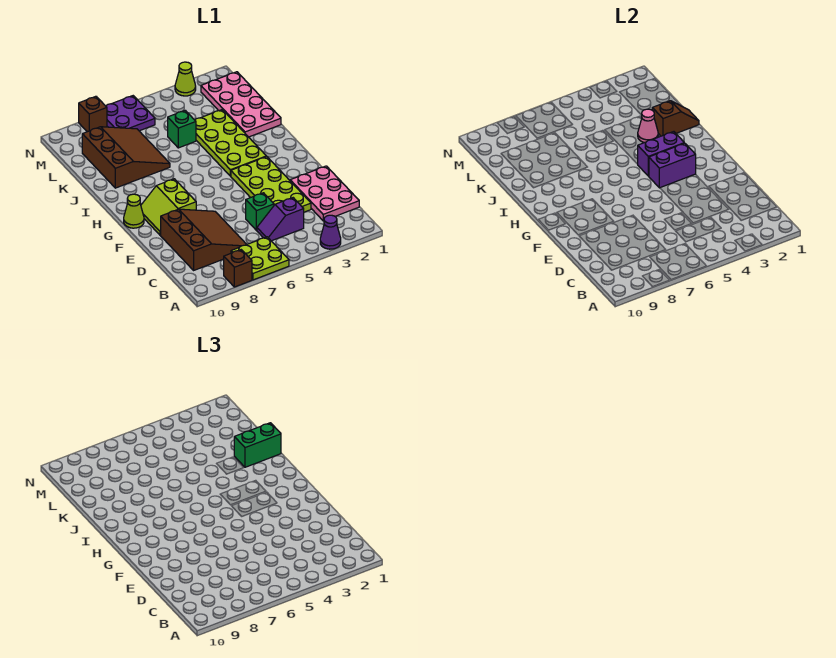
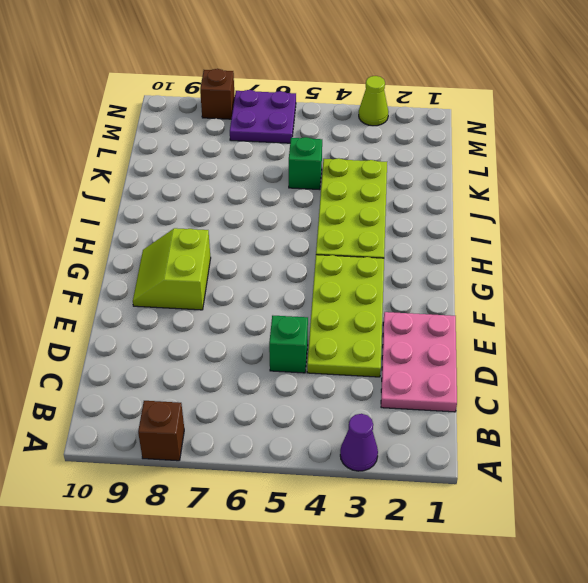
none -> lime plate A6:B7 level 1
none -> purple slope C4:C5 level 1 top 4
none -> brown slope C7:E9 level 1 top 9

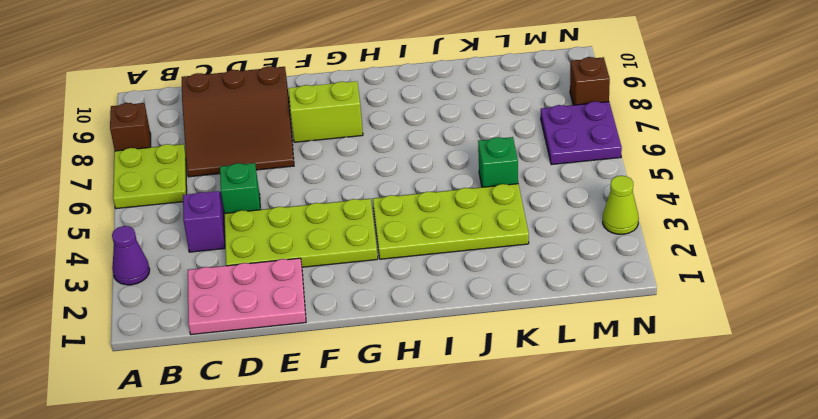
none -> lime cone G10 level 1
none -> pink plate J1:M2 level 1
none -> brown slope J7:L9 level 1 top 9

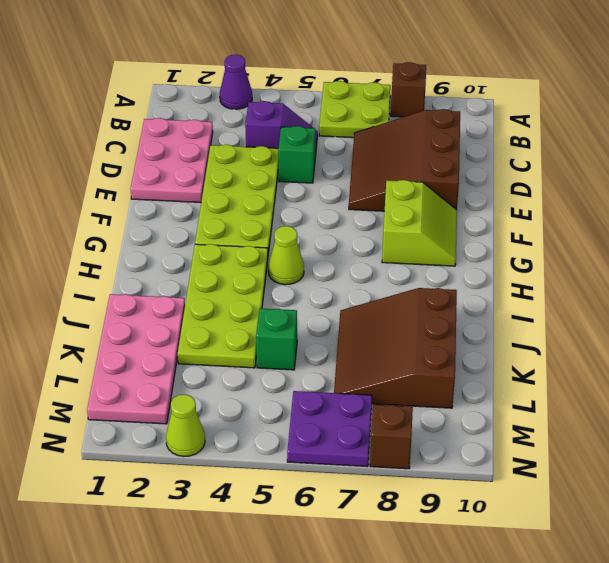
lime cone H5 level 1 -> lime cone G10 level 1
none -> purple brick G3:G4 level 2
none -> purple brick H3:H4 level 2
none -> brown slope J1:J2 level 2 top 2

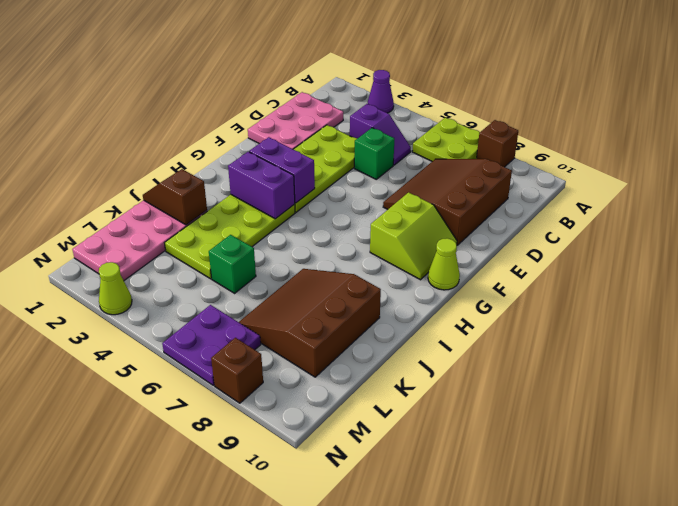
none -> pink cone J3 level 2
none -> green brick J1:J2 level 3

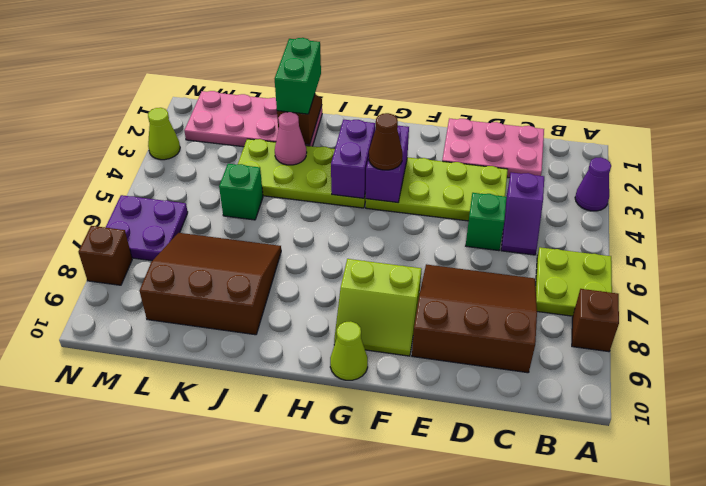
brown cone G4 level 3 -> none

